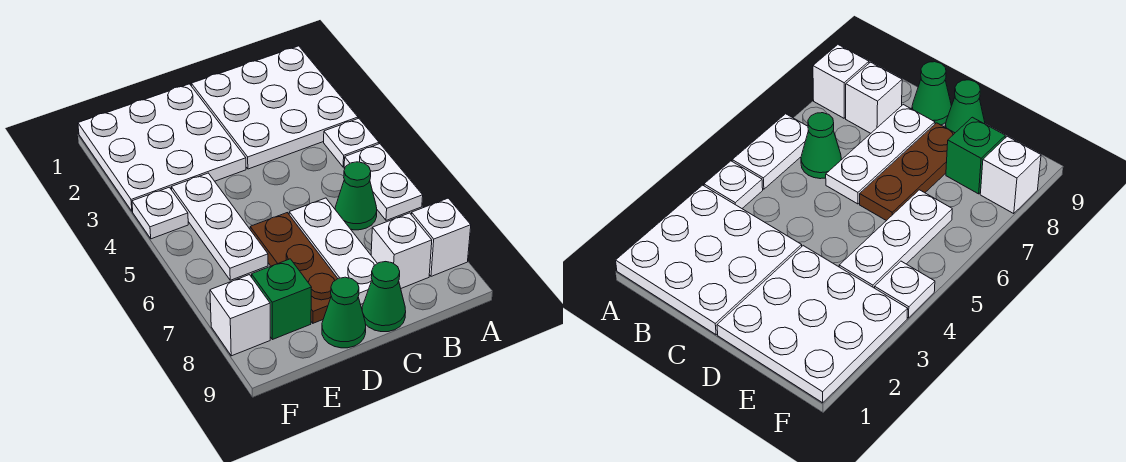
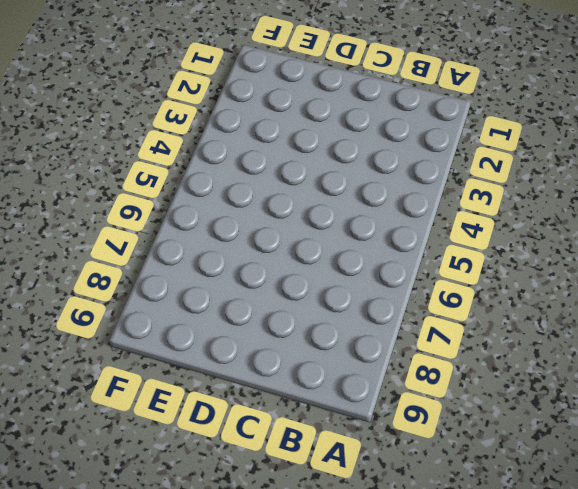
none -> white plate A1:C3 level 1
none -> white plate A4 level 1
none -> white plate A5:A6 level 1

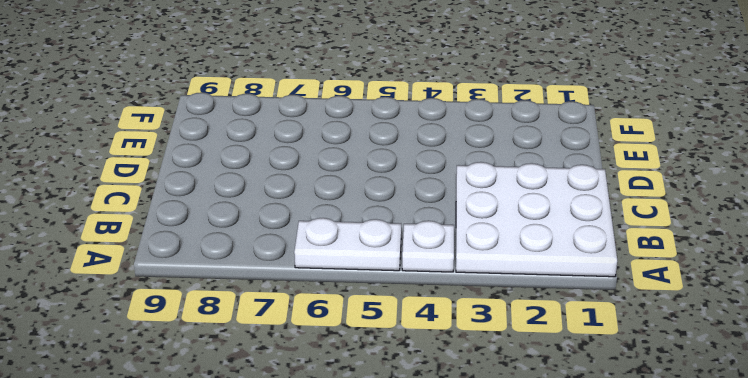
none -> white brick A8 level 1
none -> green cone B6 level 1
none -> white brick B8 level 1

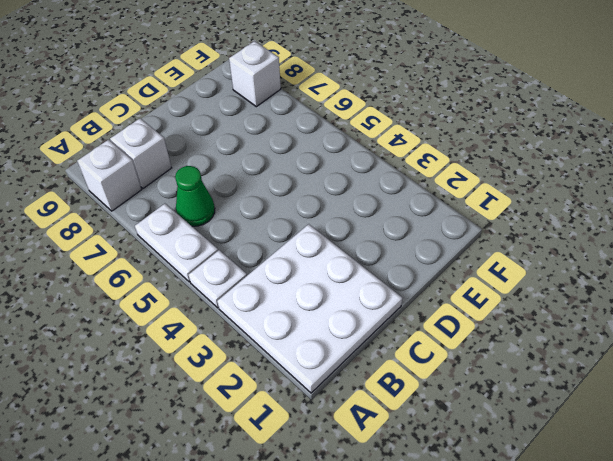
none -> white plate C6:C8 level 1
none -> green cone C9 level 1
none -> white plate D1:F3 level 1

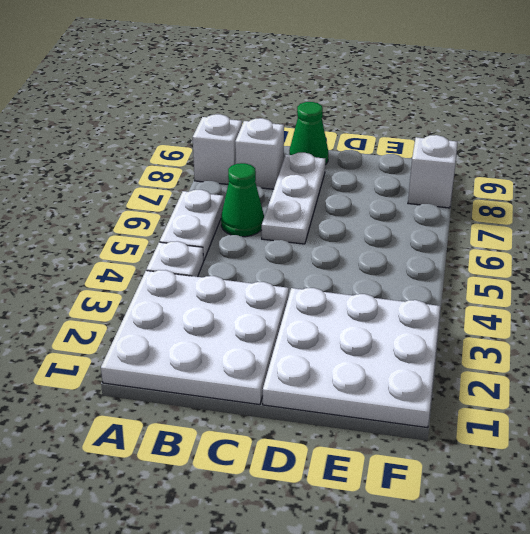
none -> brown plate D6:D8 level 1
none -> green cone D9 level 1
none -> white plate E4:E6 level 1

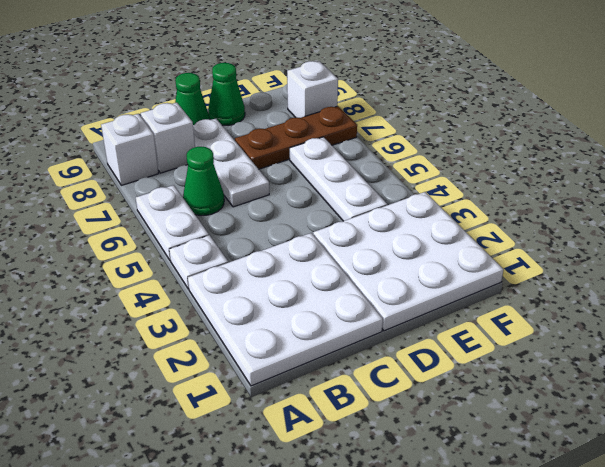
brown plate D7:F7 level 1 -> brown plate D6:D8 level 1
none -> green brick E8 level 1
none -> white plate F4 level 1

